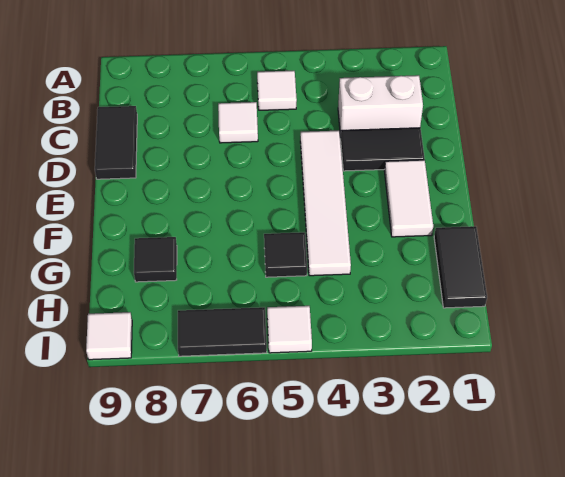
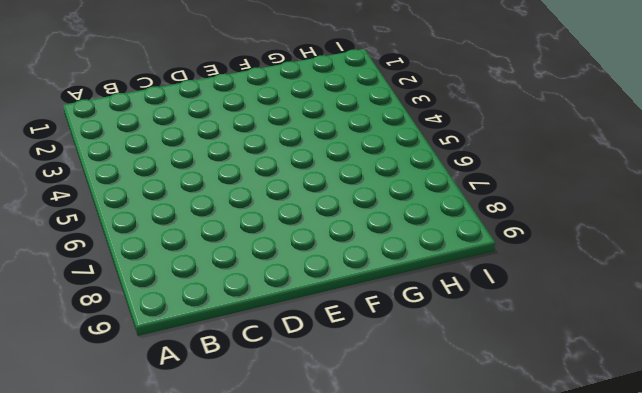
none -> white tile B5 level 1
none -> white brick C2:C3 level 1
none -> white tile C6 level 1

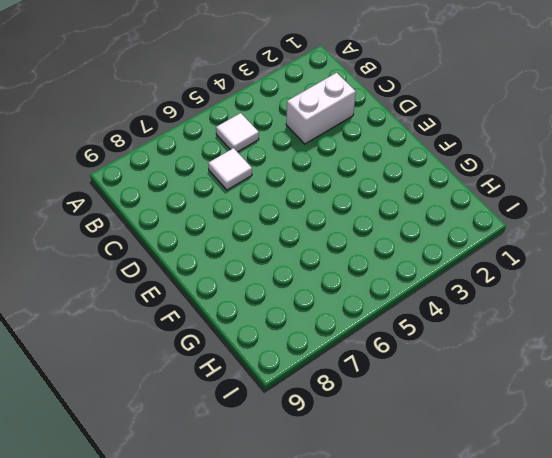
none -> black tile C9:D9 level 1
none -> black tile D2:D3 level 1
none -> white tile D4:G4 level 1

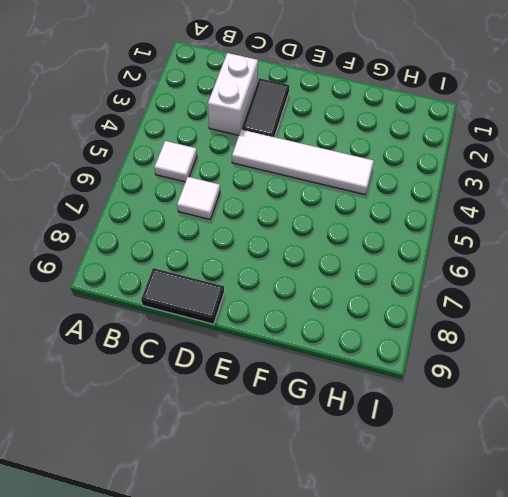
none -> white tile E2:F2 level 1
none -> black tile G1:H1 level 1
none -> black tile G5 level 1

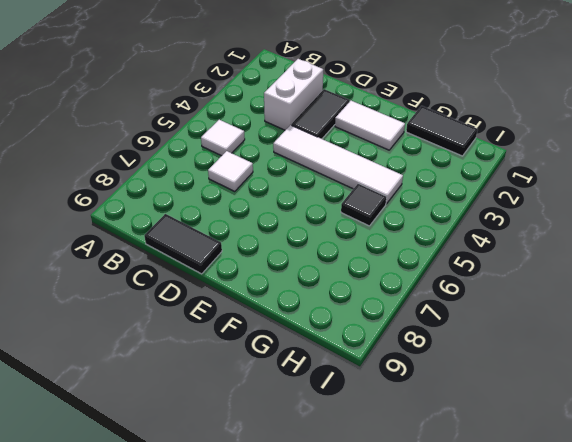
none -> black tile G8 level 1
none -> white tile I5 level 1
none -> black tile I6:I7 level 1

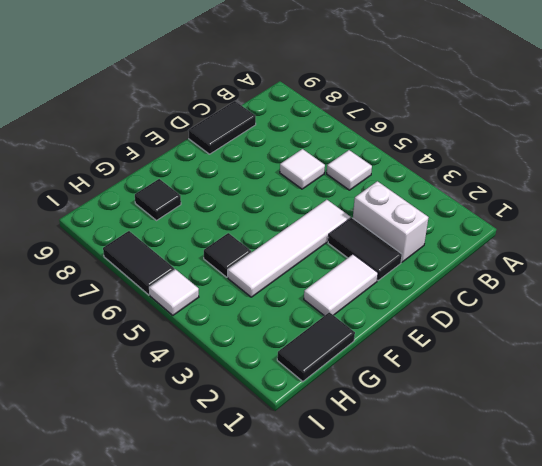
none -> white tile I9 level 1

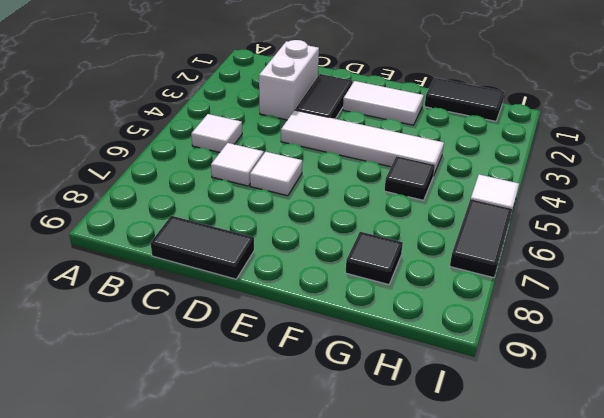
white tile D6 level 1 -> white tile I9 level 1

